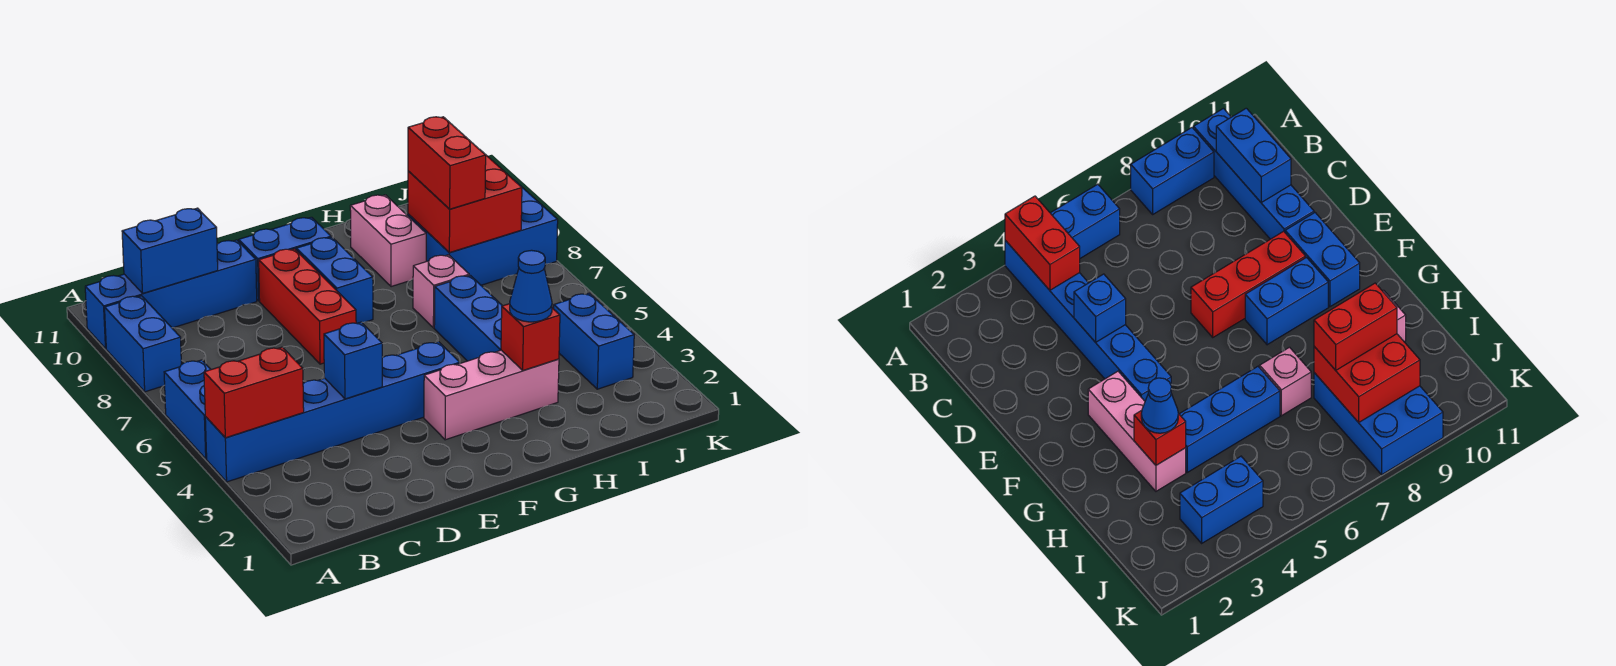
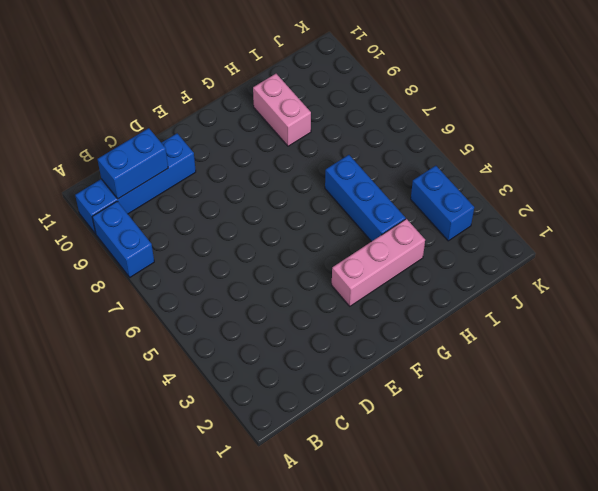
none -> blue brick A4:F4 level 1
none -> blue brick A5:A6 level 1
none -> red brick E7:E9 level 1

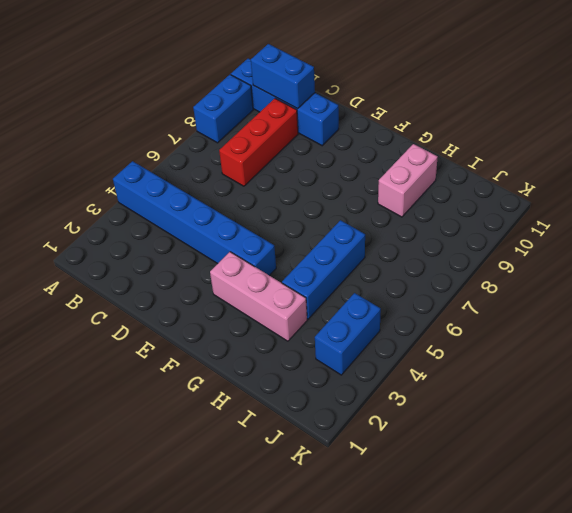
red brick C7:C9 level 1 -> red brick E7:E9 level 1
none -> blue brick A5:A6 level 1
none -> blue brick E10:F10 level 1
none -> blue brick F8:F9 level 1

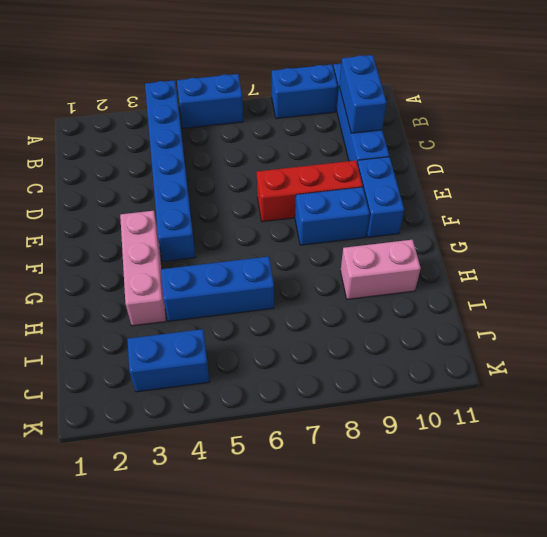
none -> pink brick H7 level 1
none -> blue brick I8:K9 level 1
none -> red brick A4:B4 level 2

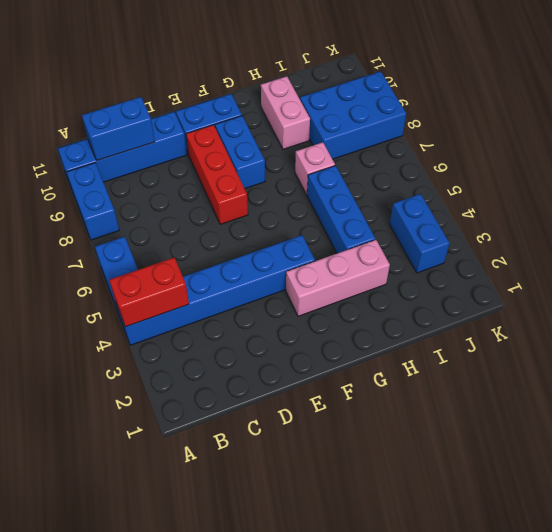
none -> blue brick D4 level 2
none -> red brick H3 level 2
none -> red brick I8:J9 level 2

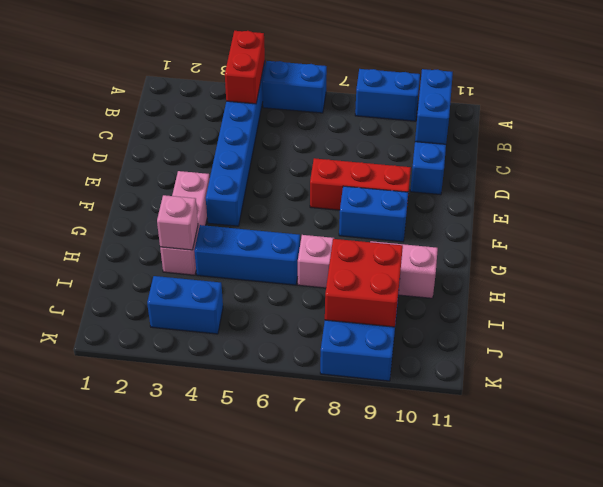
pink brick H3 level 2 -> red brick H3 level 2
none -> blue brick E10:F10 level 1
none -> blue brick D4 level 2
none -> blue cone H3 level 3

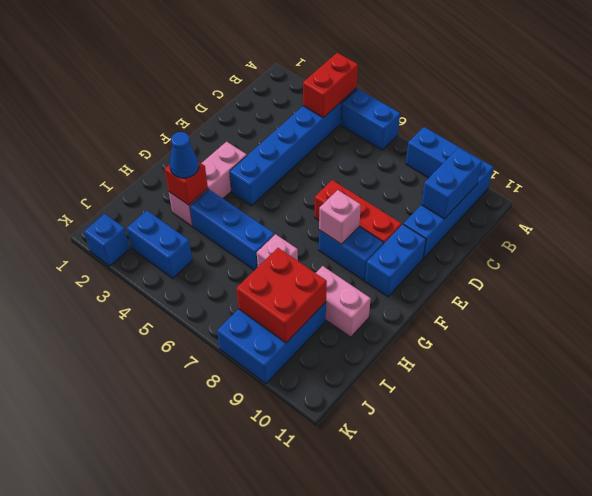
pink brick F8 level 2 -> none
blue brick K2 level 1 -> blue brick D4 level 2
none -> red brick I8:I9 level 3

